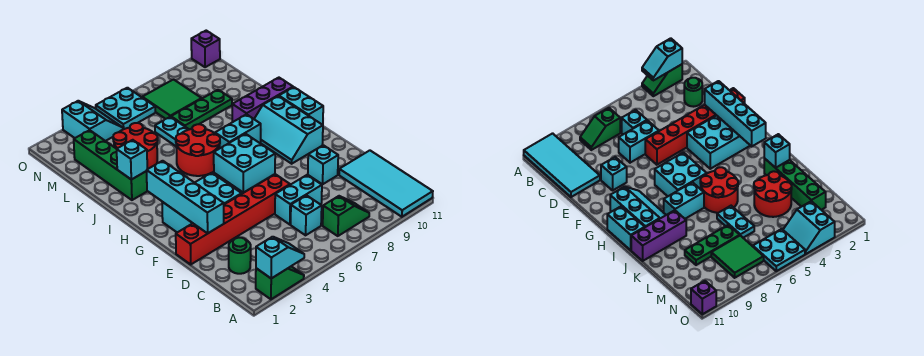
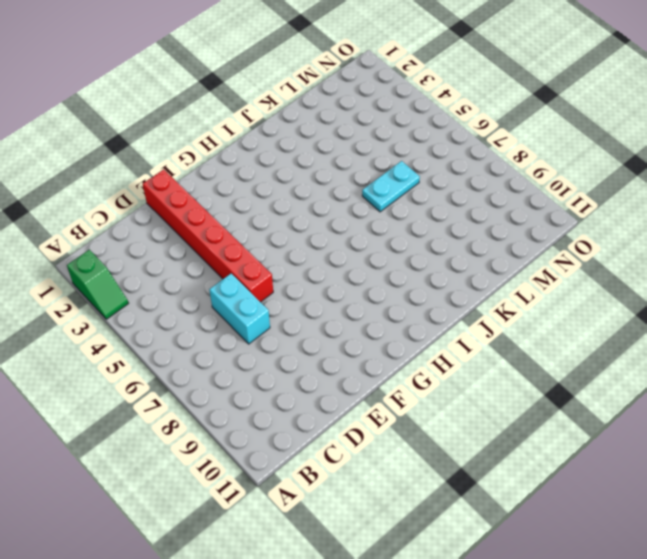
none -> cyan tile A10:D11 level 1
none -> green slope B7:B8 level 1 top 7
none -> green round brick C2 level 1

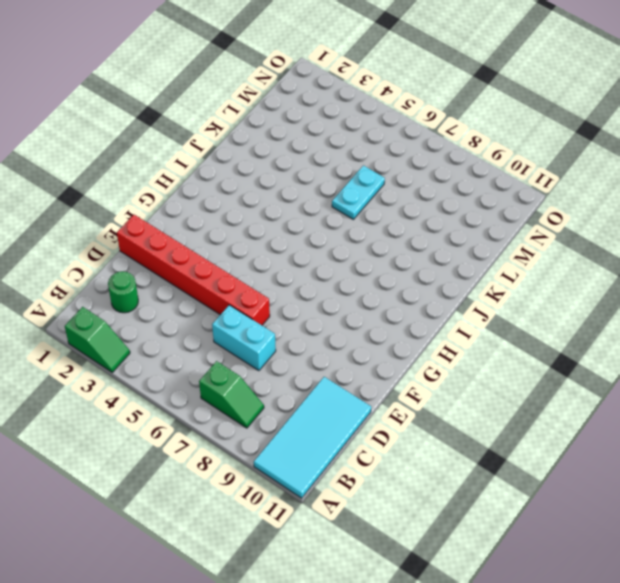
none -> cyan brick C6 level 1
none -> cyan brick E9 level 1
none -> cyan brick F2:G4 level 1

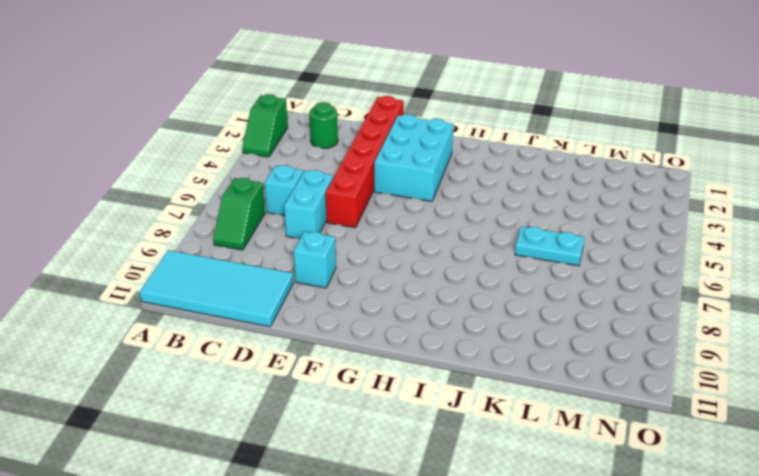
none -> cyan brick G6:H7 level 1
none -> cyan slope G9:I10 level 1 top 10
none -> cyan brick H11:I11 level 1

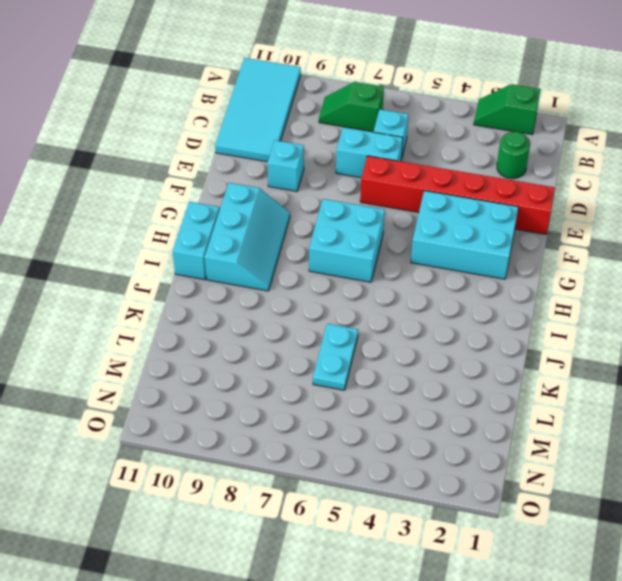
none -> red round brick I5:J6 level 1
none -> cyan brick I7:I8 level 1
none -> green brick J2:M2 level 1

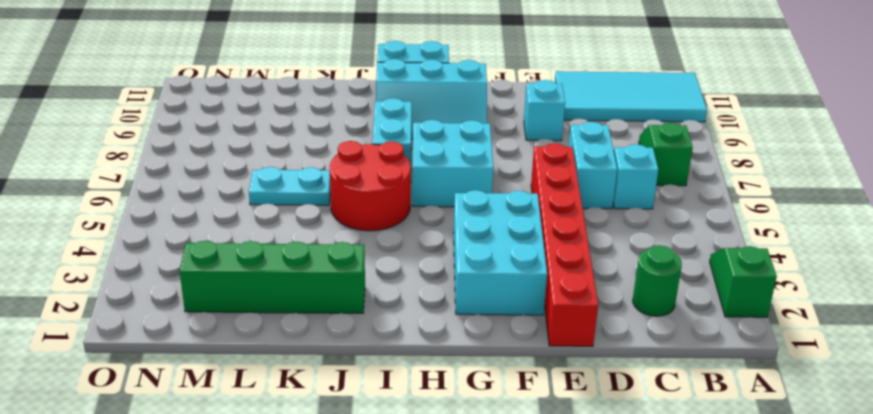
none -> purple brick J9:J11 level 1
none -> red round brick K3:L4 level 1
none -> green plate L7:L9 level 1

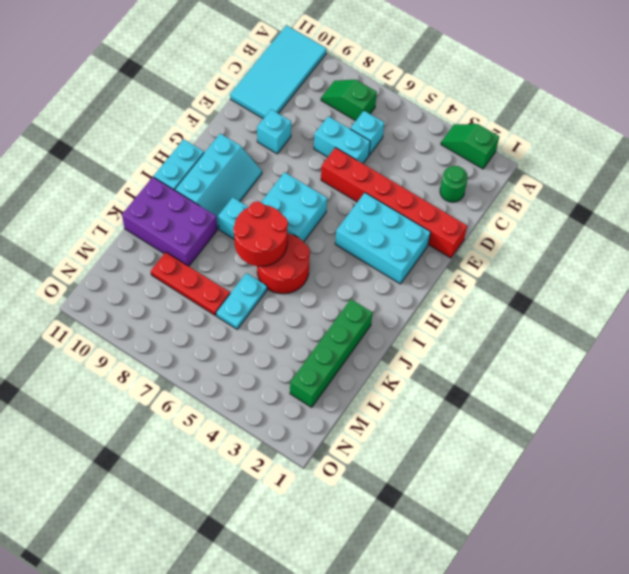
red round brick I6:J7 level 2 -> red round brick K3:L4 level 1
purple brick J9:K11 level 1 -> purple brick J9:J11 level 1
red plate L7:L9 level 1 -> green plate L7:L9 level 1
none -> green tile M7:N8 level 1
none -> cyan slope N3:O4 level 1 top 3
none -> cyan plate N5:O6 level 1

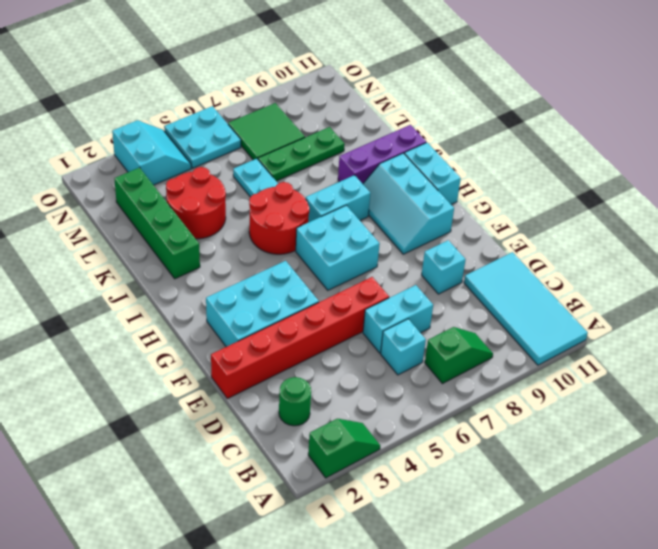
none -> purple brick O11 level 1
none -> cyan slope A2:A3 level 2 top 2
none -> cyan brick E2:H2 level 2

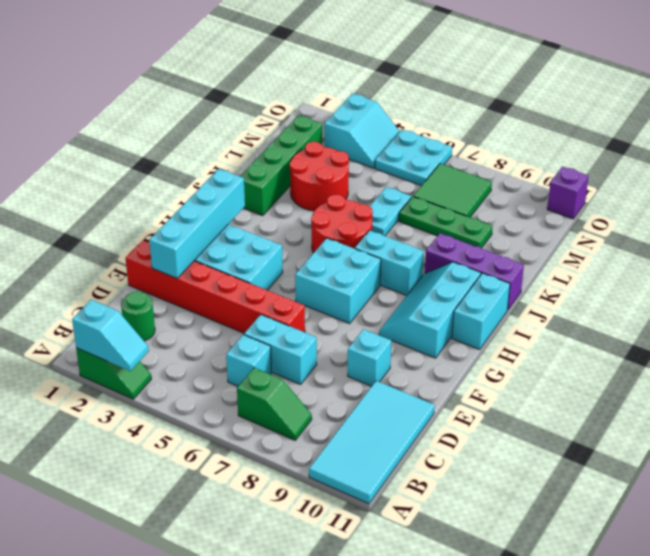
none -> cyan brick J2 level 2

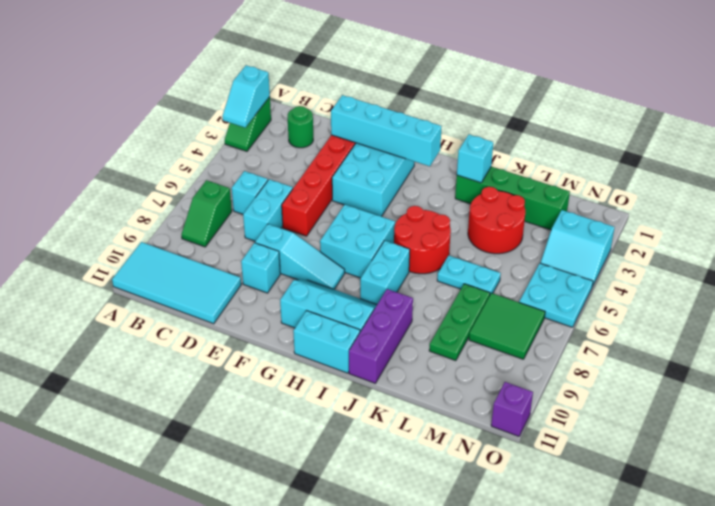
cyan slope E8:G8 level 1 top E -> none

